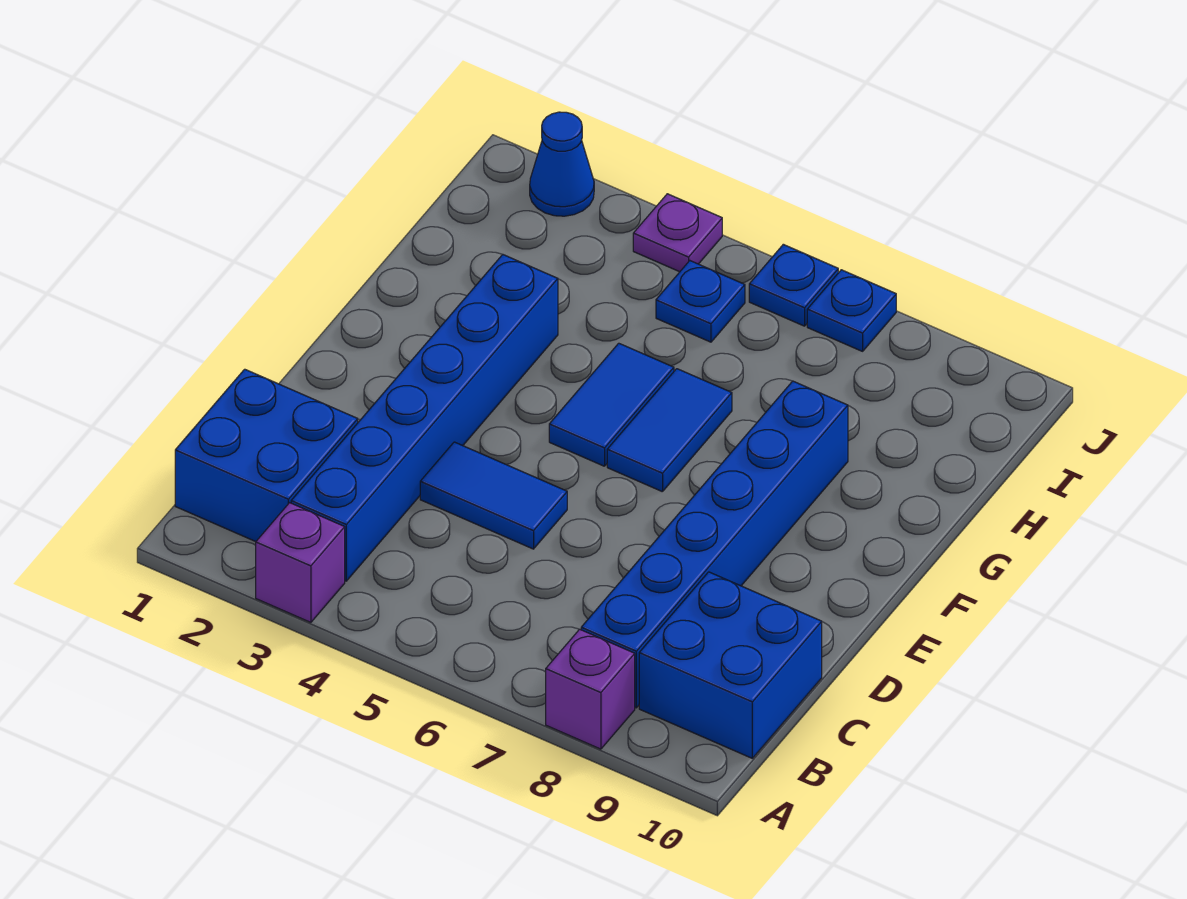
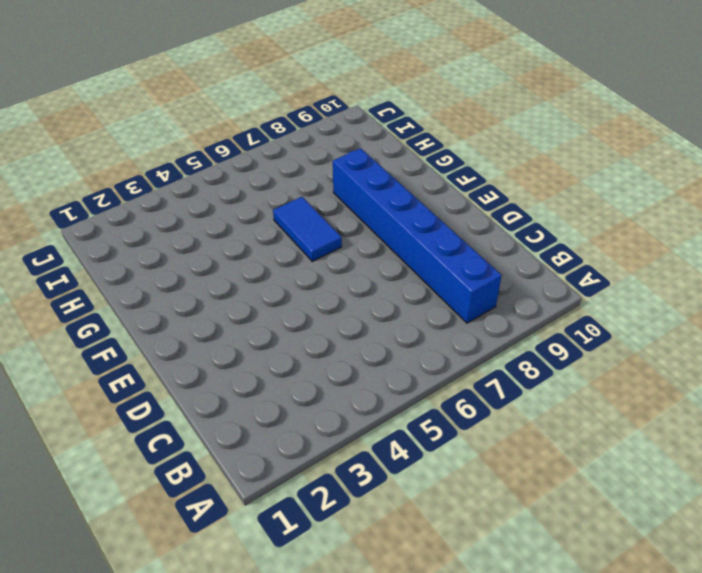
none -> purple brick A3 level 1
none -> purple brick A8 level 1
none -> blue brick B1:C2 level 1

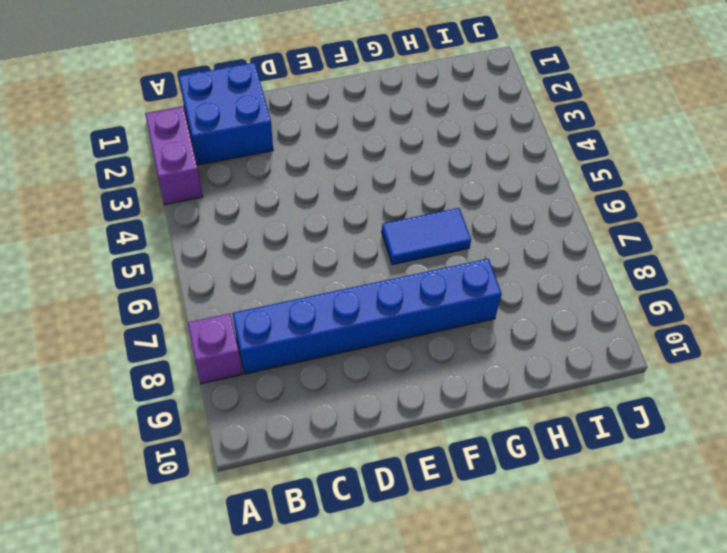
purple brick A2:A3 level 1 -> purple brick A3 level 1
none -> blue brick B3:G3 level 1
none -> blue brick B9:C10 level 1
none -> blue tile D4:D5 level 1

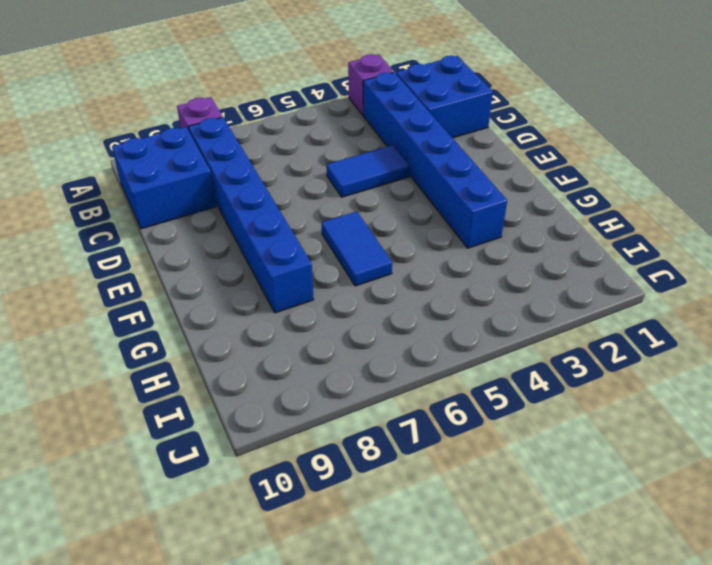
none -> blue tile F5:G5 level 1
none -> blue plate I5 level 1
none -> blue cone J2 level 1

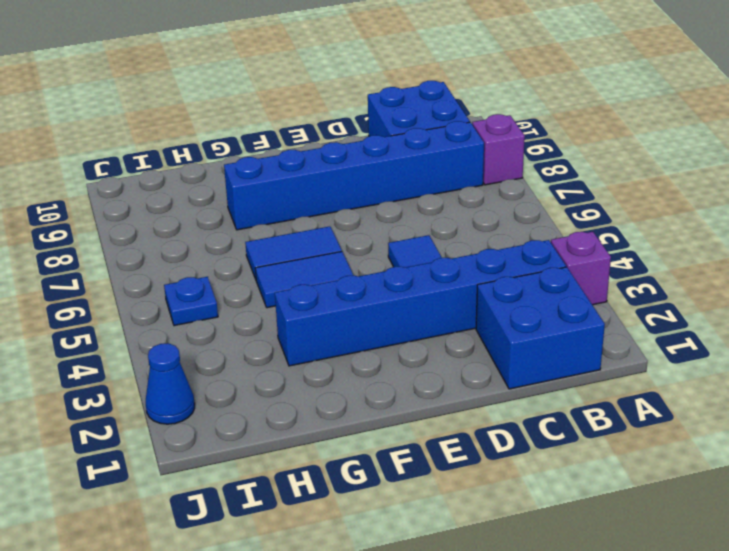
none -> purple plate J4 level 1
none -> blue plate J6 level 1
none -> blue plate J7 level 1

